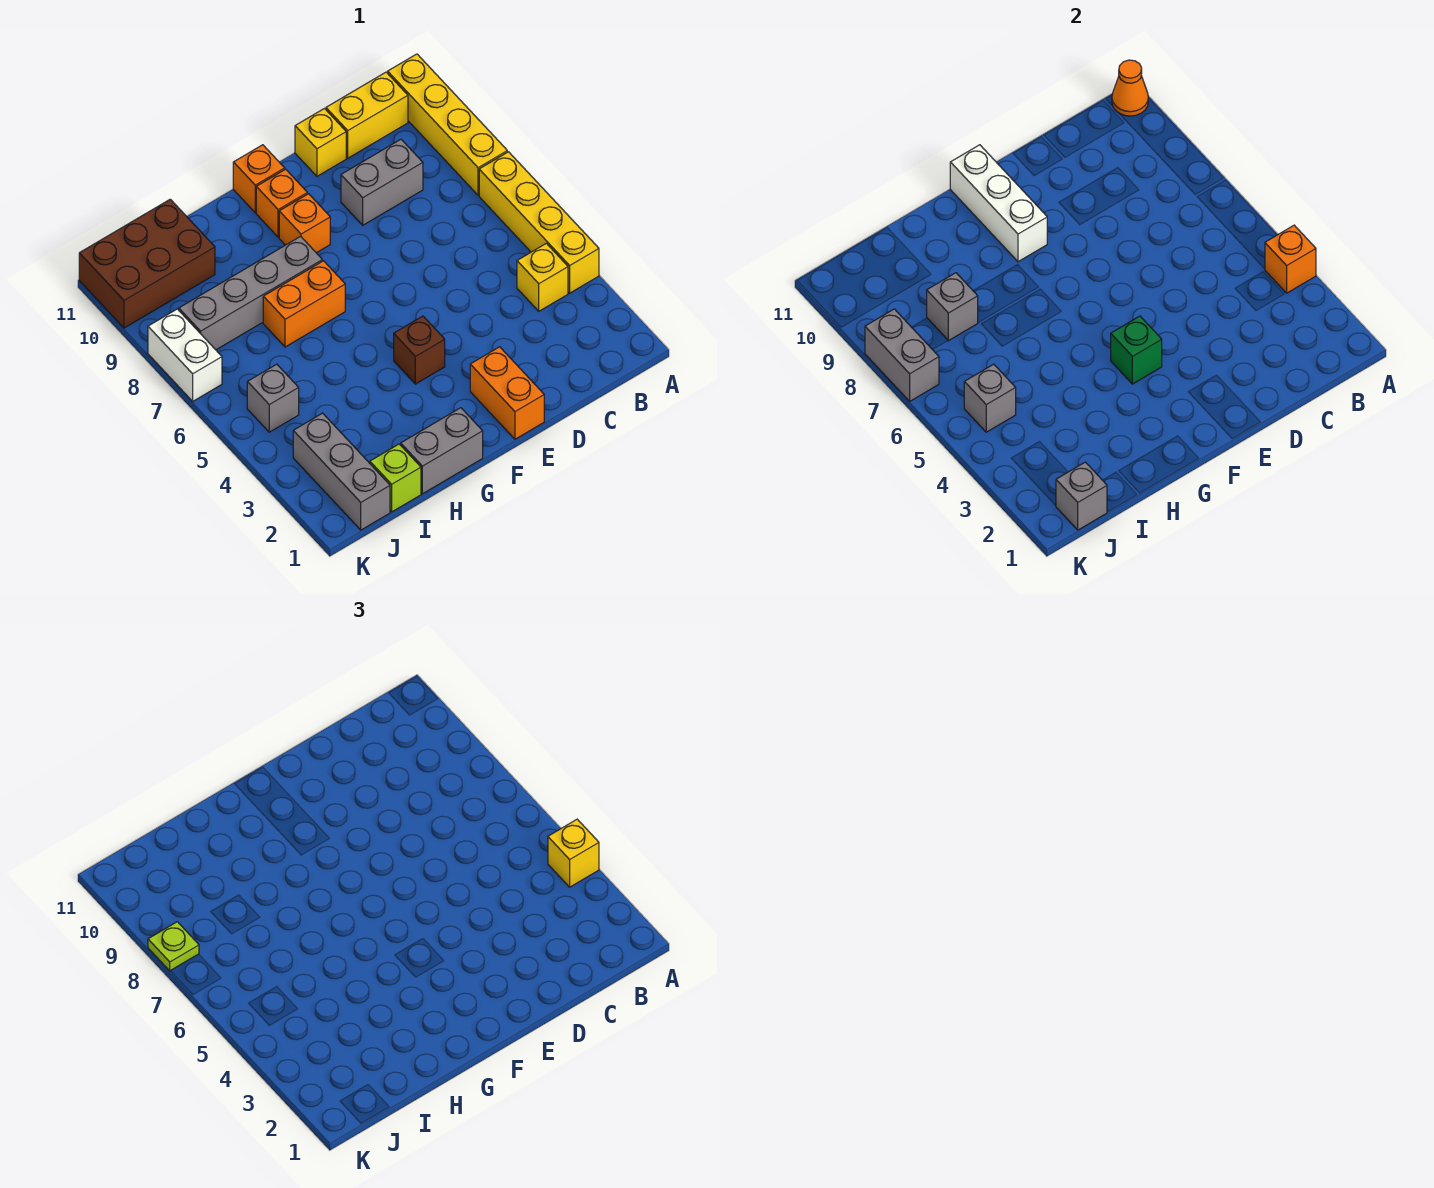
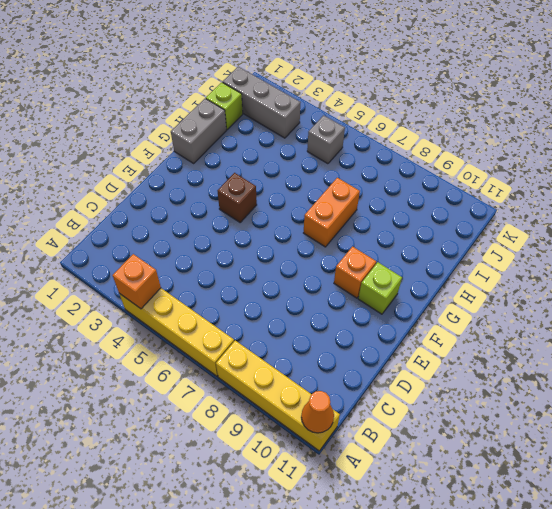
lime brick F10 level 1 -> orange brick F10 level 1
none -> yellow brick B4 level 1
none -> yellow brick B11:C11 level 1
none -> grey brick C9:D9 level 1

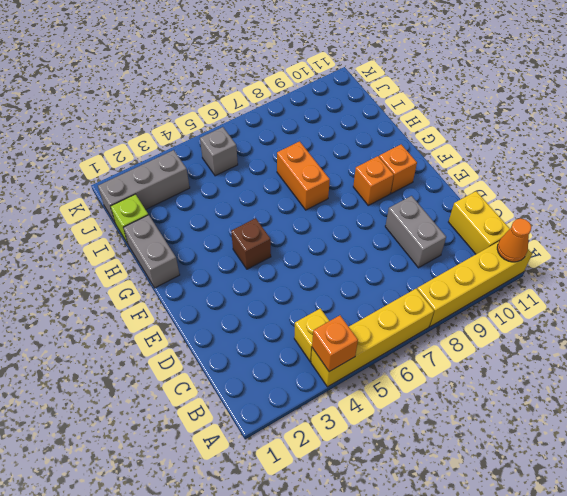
none -> yellow brick D11 level 1
none -> orange brick E1:E2 level 1
none -> orange brick F11 level 1

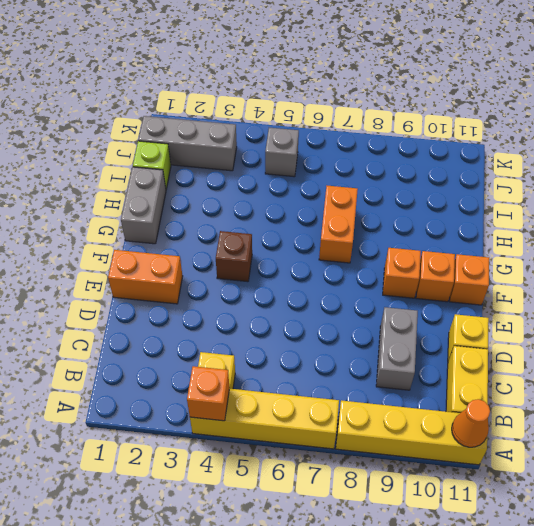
none -> grey brick G8:J8 level 1
none -> brown brick I10:K11 level 1
none -> white brick K7:K8 level 1

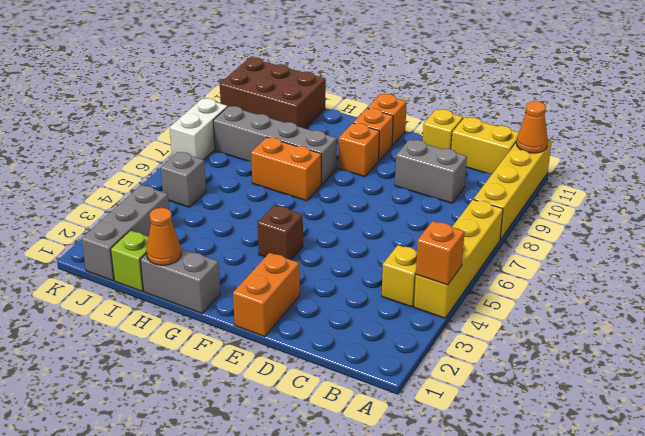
orange cone H1 level 2 -> none
none -> green brick F4 level 2
none -> white brick F9:F11 level 2
none -> grey brick I8 level 2

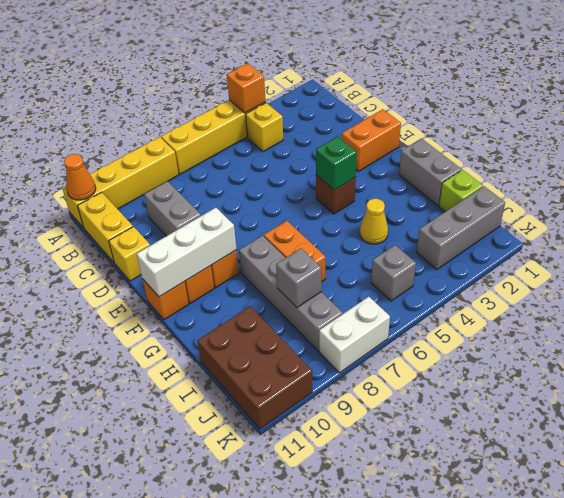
yellow cone H4 level 1 -> none
none -> grey brick J1 level 2
none -> grey brick J5 level 2
none -> grey brick K7:K8 level 2

